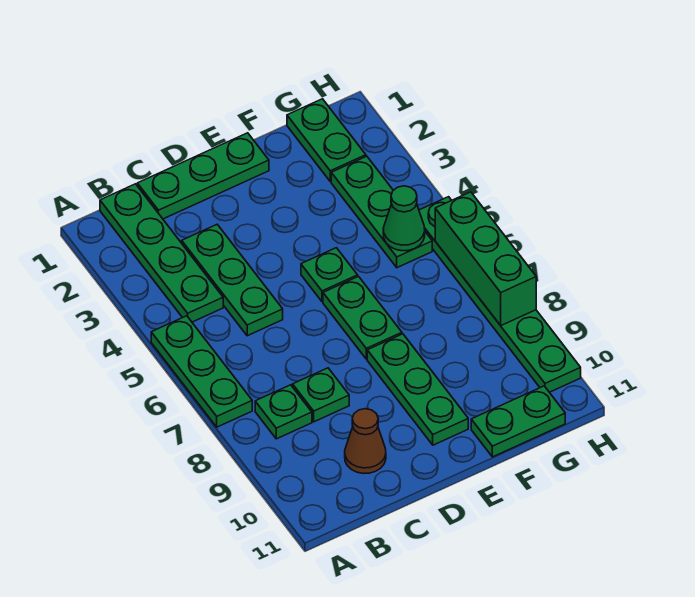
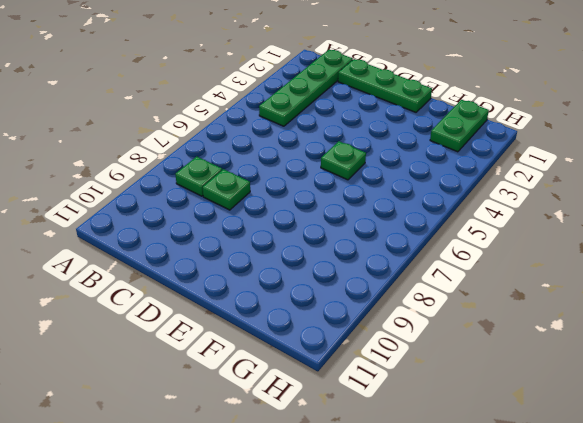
none -> green plate A5:A7 level 1
none -> green plate C3:C5 level 1
none -> brown cone C10 level 1

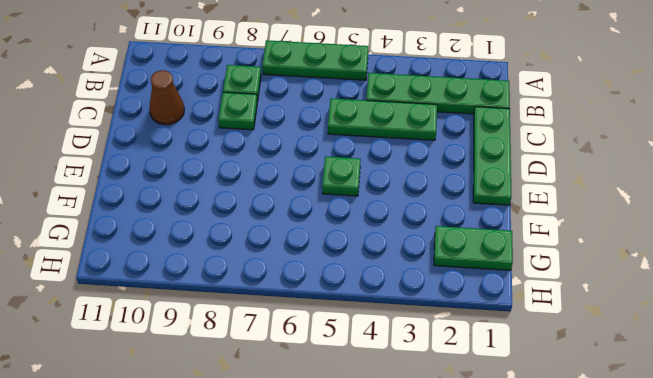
none -> green plate E6:E7 level 1
none -> green plate E8:E10 level 1
none -> green plate F11:G11 level 1

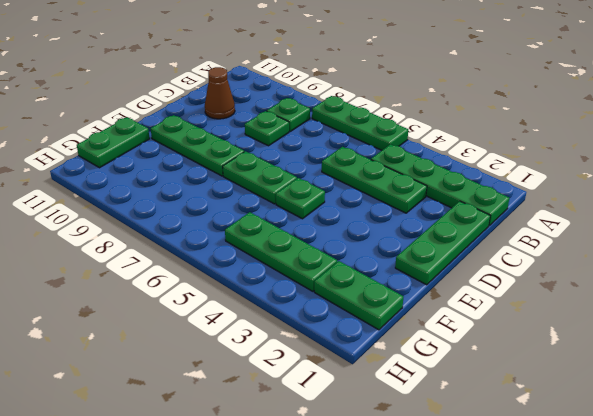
none -> green plate H5:H10 level 1
none -> green cone G5 level 2
none -> green brick H6:H8 level 2

